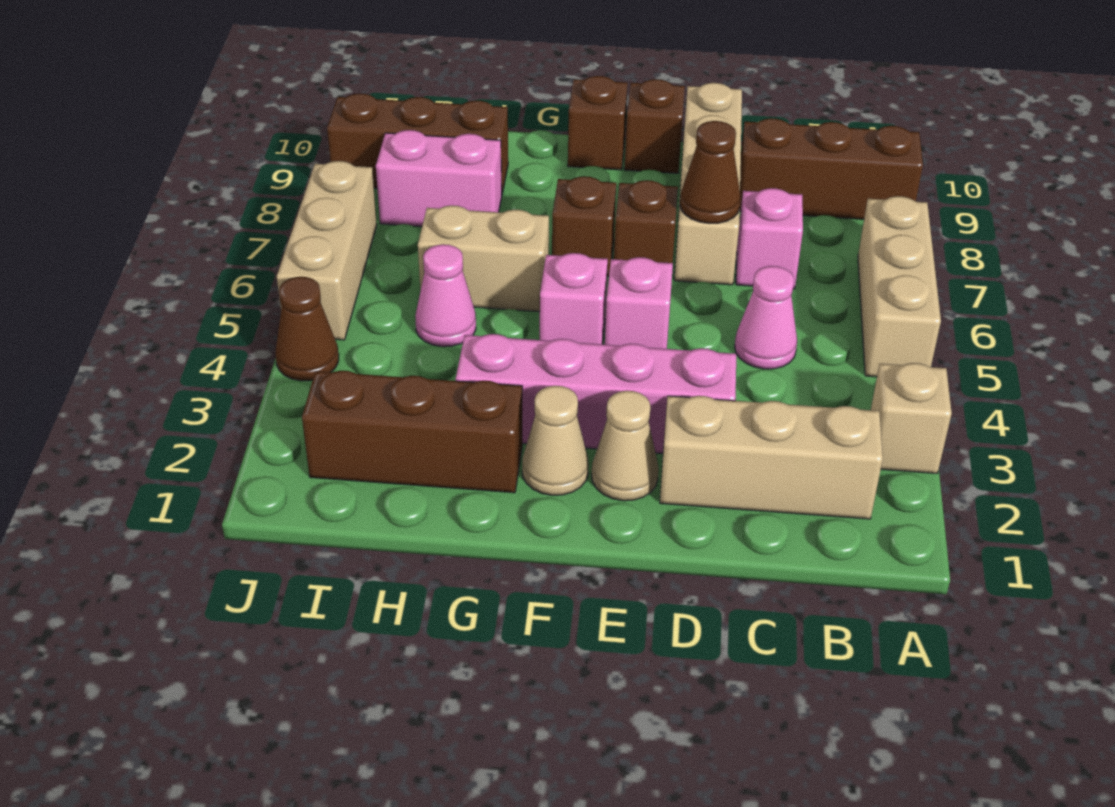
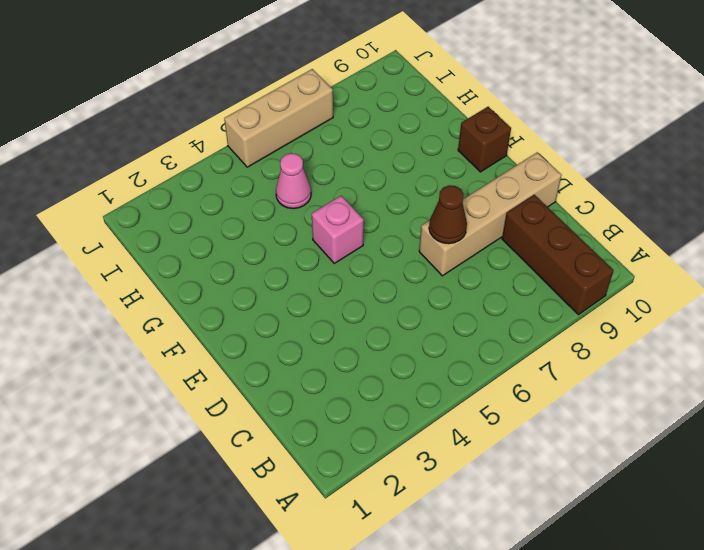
none -> tan brick A3 level 1
none -> tan brick A5:A7 level 1
none -> tan brick B2:D2 level 1

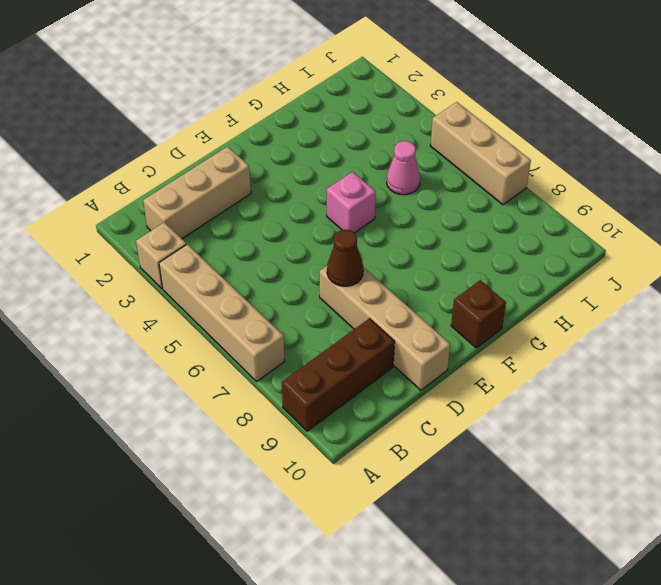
tan brick A4:A7 level 1 -> tan brick A5:A7 level 1
none -> pink cone C5 level 1
none -> pink brick C7 level 1
none -> pink brick D3:G3 level 1

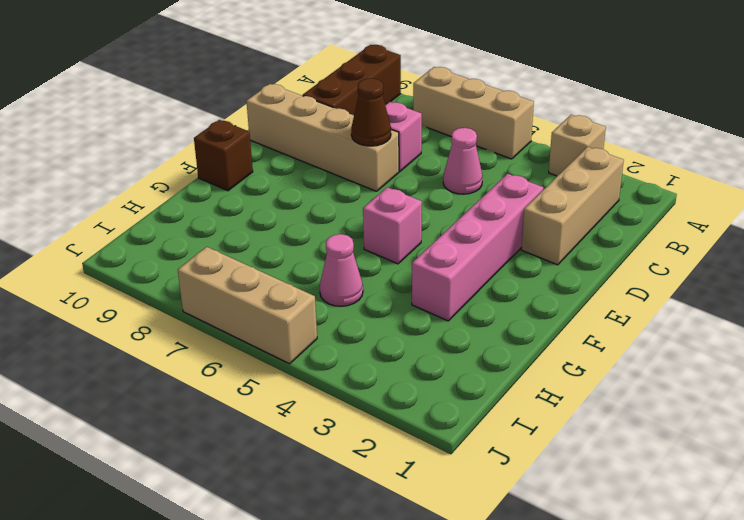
none -> tan cone E2 level 1
none -> pink brick E5 level 1
none -> brown brick E7 level 1

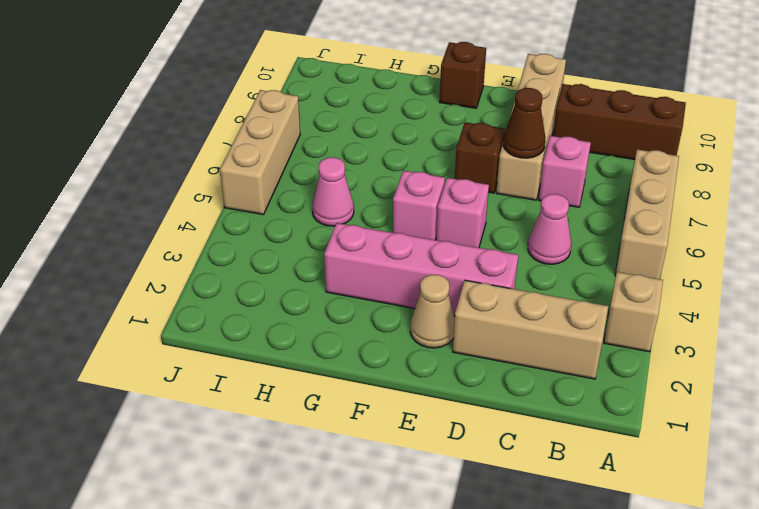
none -> brown brick E10 level 1
none -> tan cone F2 level 1
none -> brown brick F7 level 1

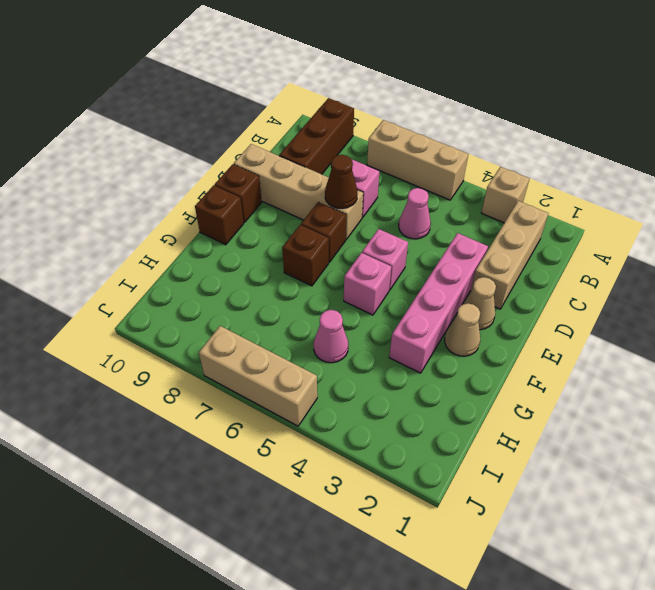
none -> brown brick G2:I2 level 1
none -> tan brick G6:H6 level 1
none -> pink brick H8:I8 level 1

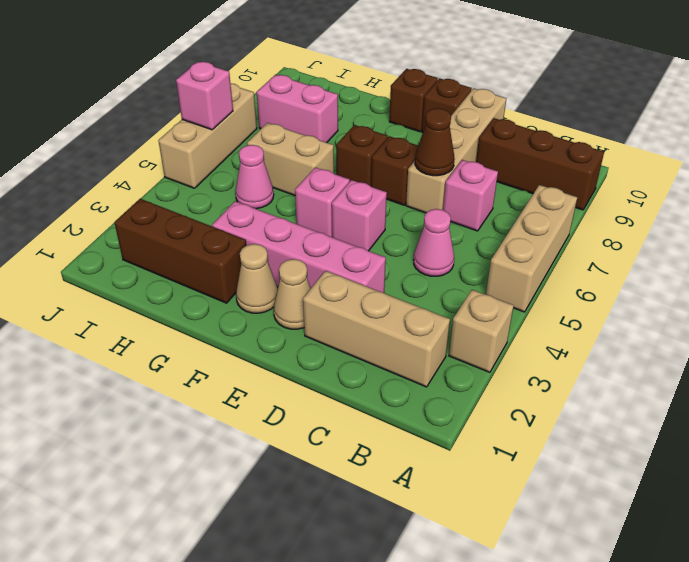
pink brick J6 level 2 -> none
none -> brown brick H9:J9 level 1
none -> brown cone J4 level 1

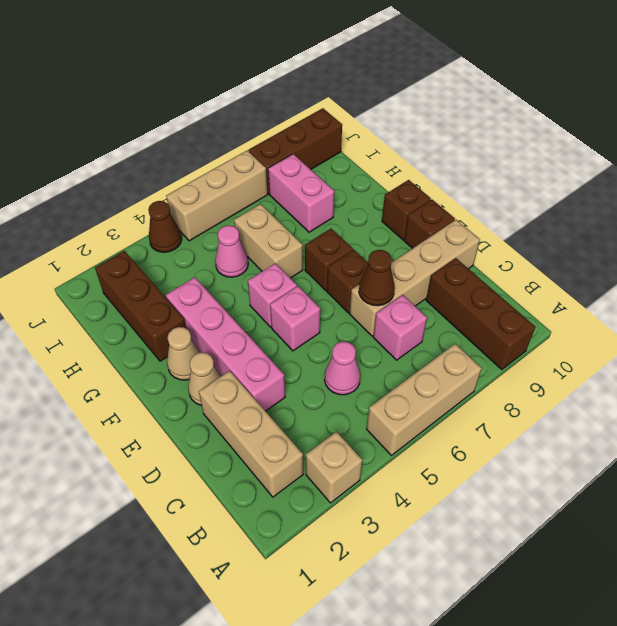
brown brick J8:J10 level 1 -> brown brick H9:J9 level 1

